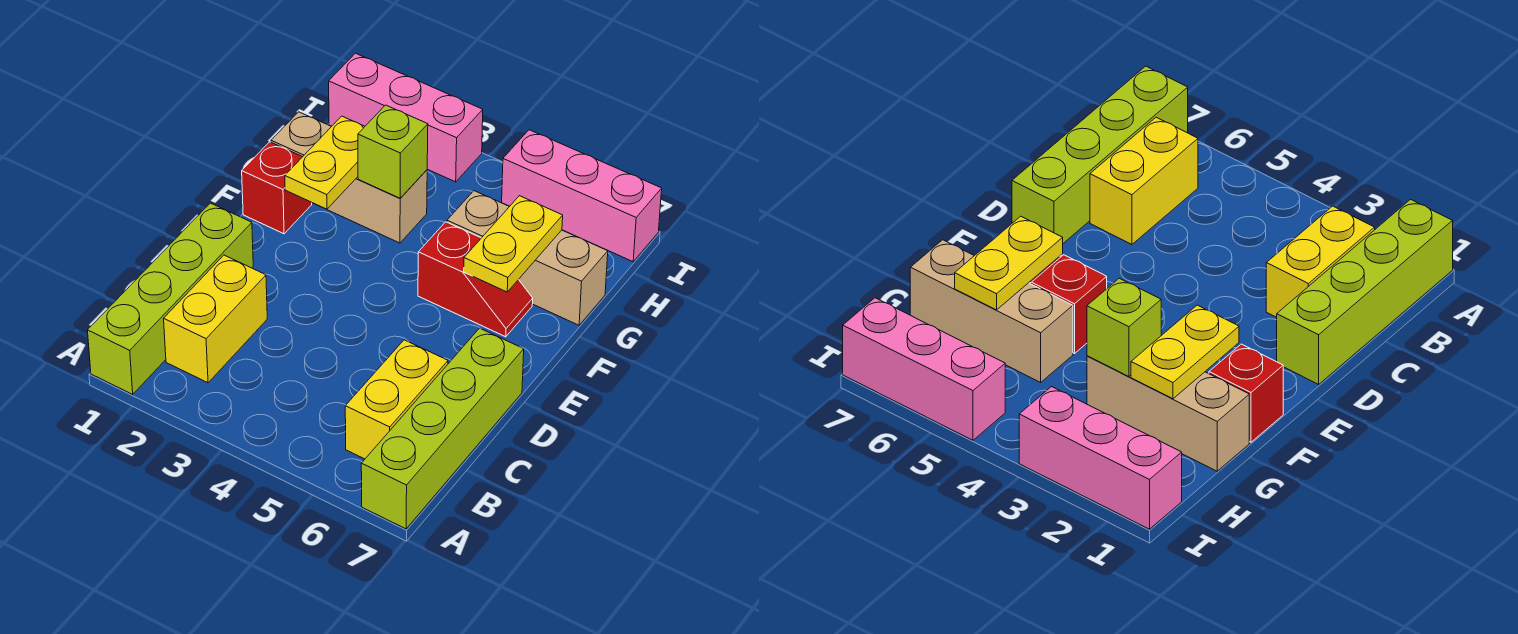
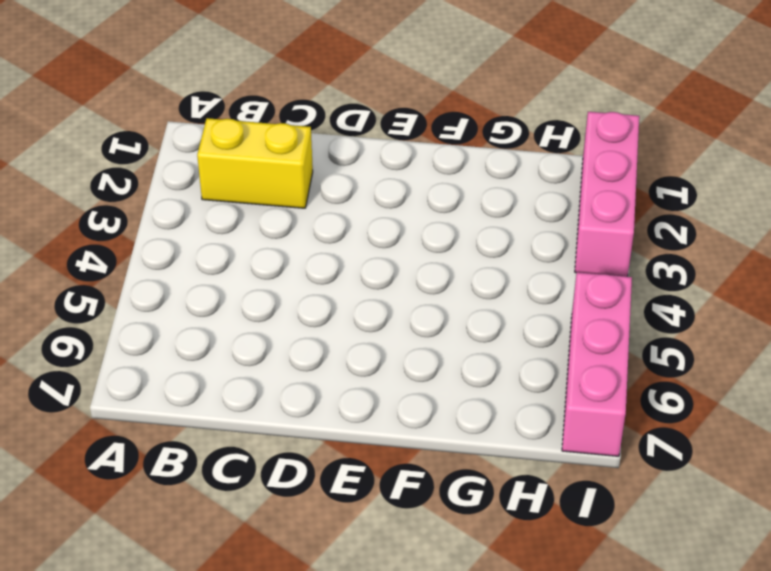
none -> lime brick A1:D1 level 1
none -> lime brick A7:D7 level 1
none -> yellow brick B6:C6 level 1

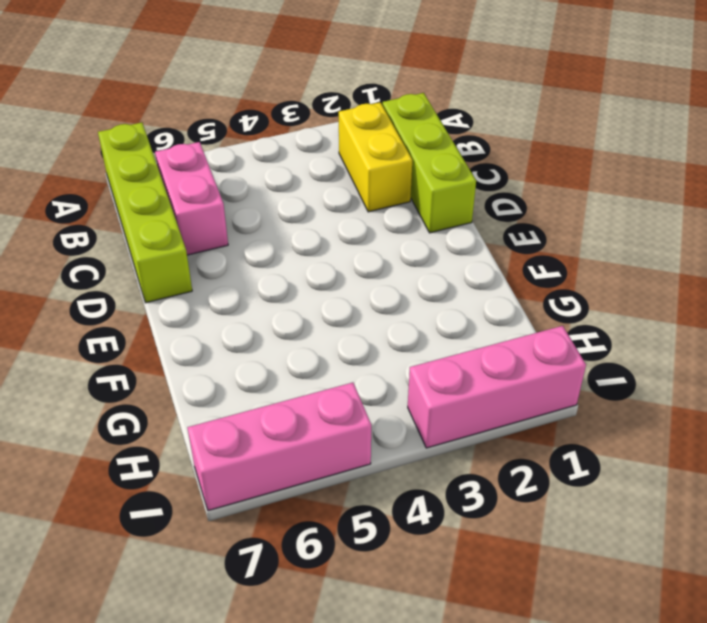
lime brick B1:D1 level 1 -> lime brick A1:D1 level 1
pink brick B6:C6 level 1 -> yellow brick B6:C6 level 1
none -> red brick F1 level 1
none -> red slope F5:F6 level 1 top 5
none -> tan brick G1:G3 level 1

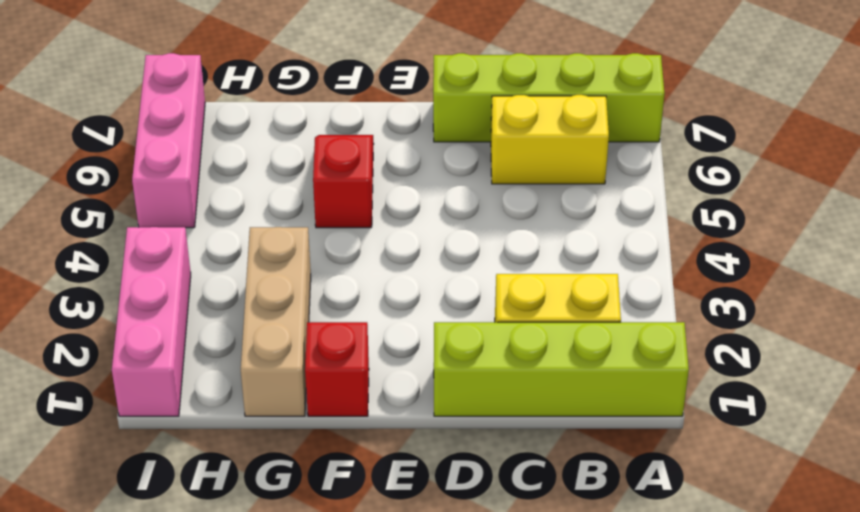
none -> tan brick G5:G7 level 1
none -> yellow plate F2:G2 level 2
none -> yellow plate F6:G6 level 2

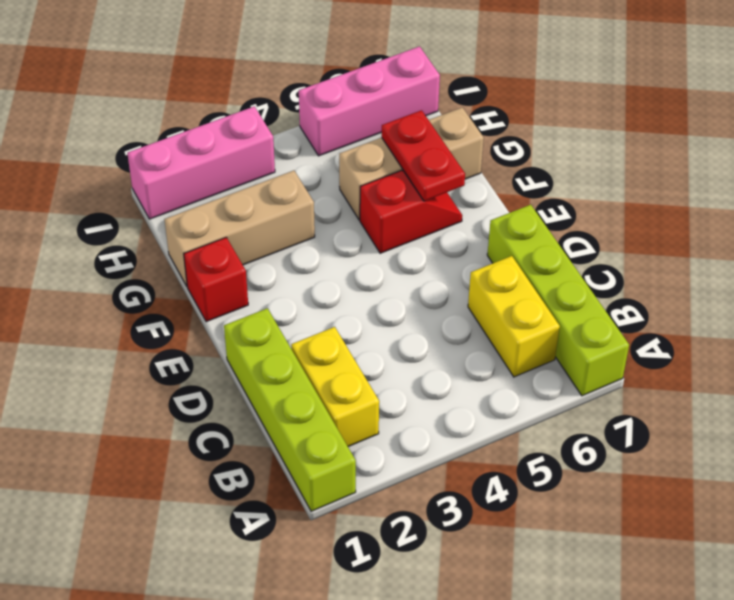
red plate F6:G6 level 2 -> yellow plate F6:G6 level 2
none -> yellow plate F2:G2 level 2
none -> lime brick G3 level 2

